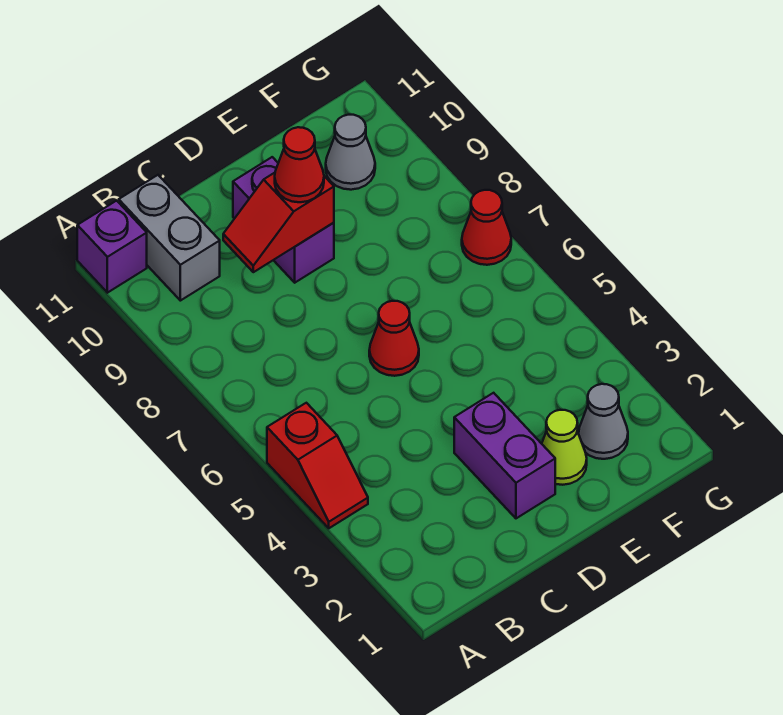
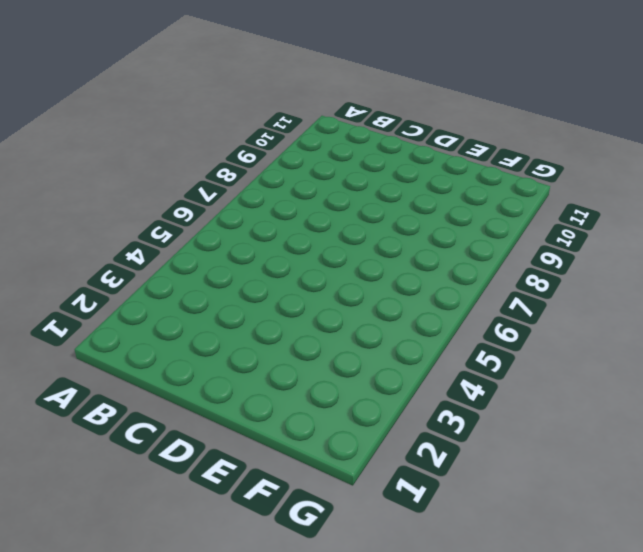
none -> red slope A4:A5 level 1 top 5
none -> purple brick A11 level 1
none -> grey brick B10:B11 level 1

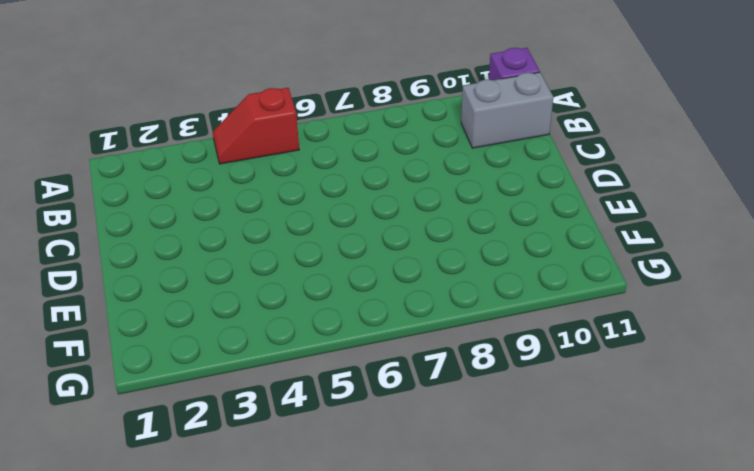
none -> purple brick D2:D3 level 1
none -> red cone D6 level 1
none -> purple brick D9:D10 level 1

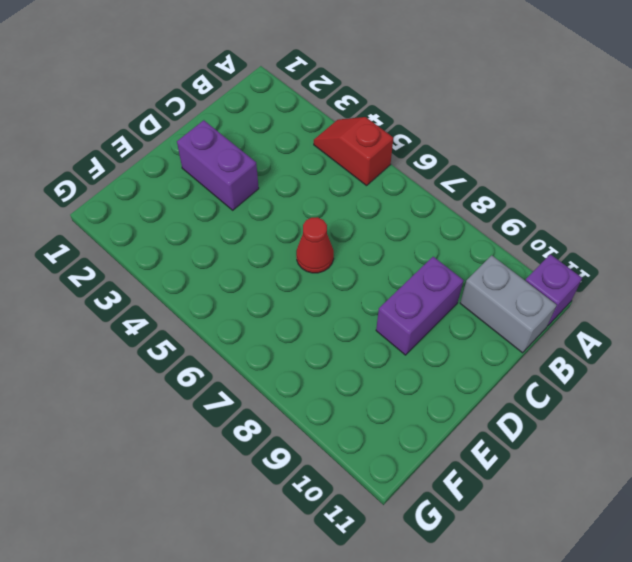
purple brick C9:D9 level 1 -> purple brick D9:D10 level 1
none -> lime cone E2 level 1
none -> grey cone F2 level 1
none -> grey cone F10 level 1

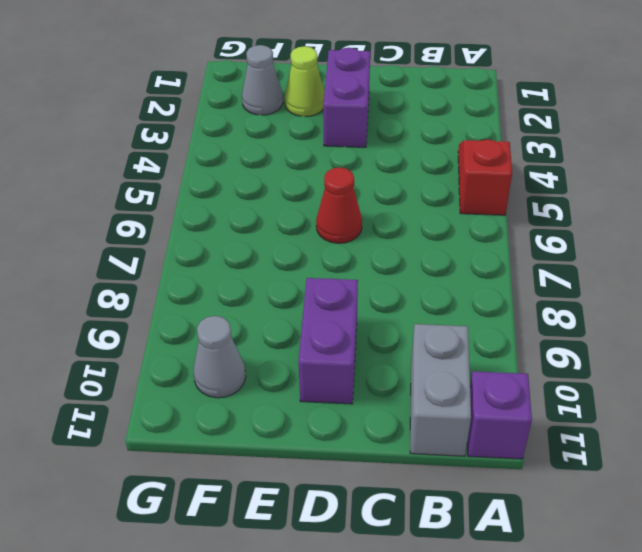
none -> red cone G7 level 1
none -> red slope C9:D9 level 2 top D
none -> red cone D9 level 3

